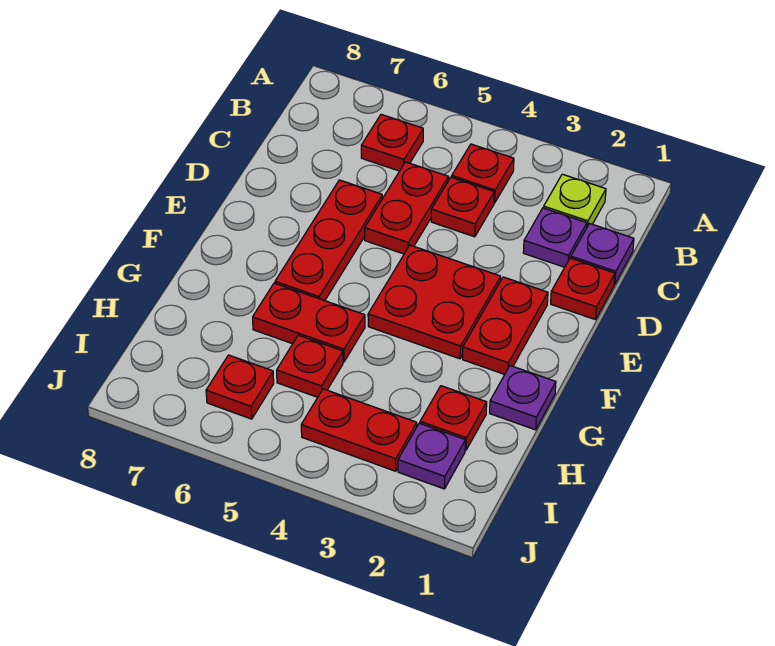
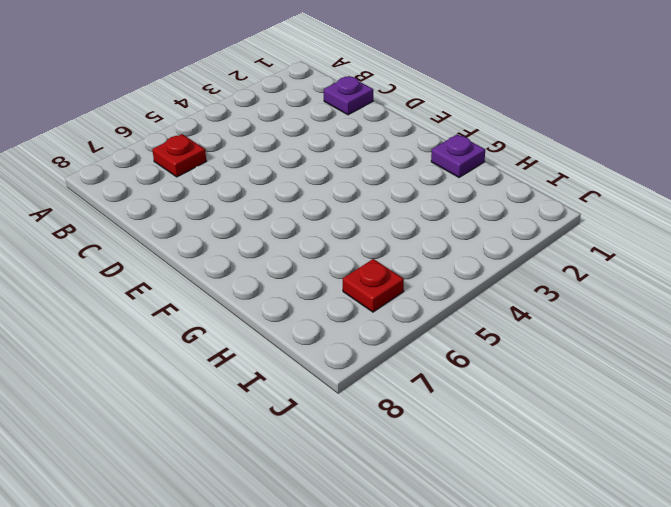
none -> lime plate B2 level 1
none -> red plate B4 level 1
none -> purple plate C2 level 1

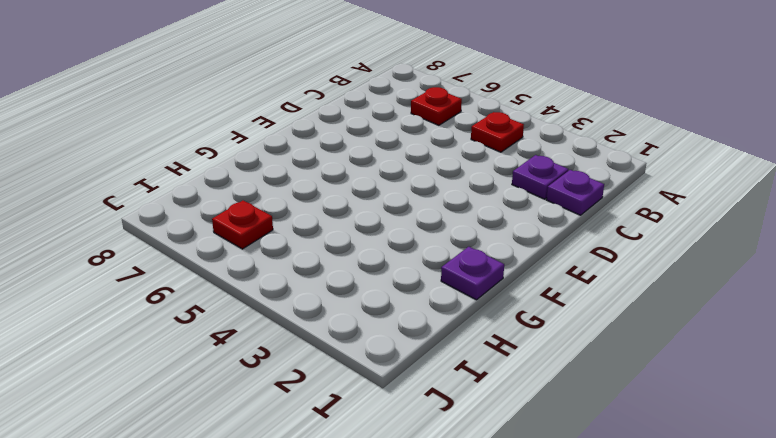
none -> lime plate B2 level 1
none -> red plate C4 level 1
none -> red plate C5:D5 level 1

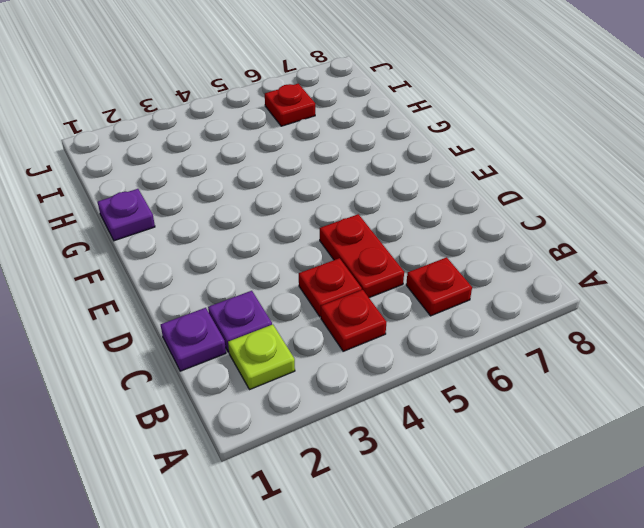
none -> red plate D1 level 1
none -> red plate D6:F6 level 1
none -> red plate E2:F2 level 1

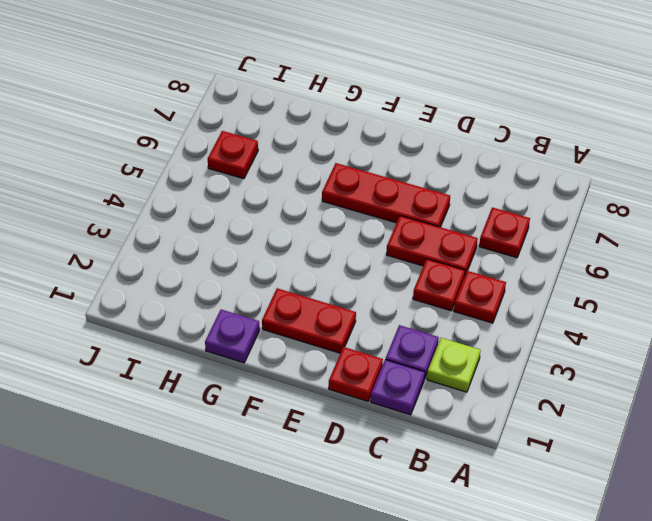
none -> red plate E3:F4 level 1
none -> red plate G5:G6 level 1
none -> red plate H2 level 1

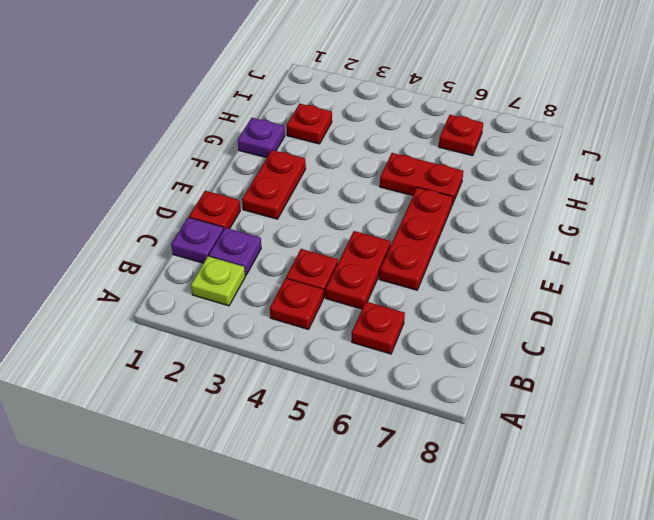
none -> red plate E3:F4 level 1
none -> red plate H5 level 1
none -> purple plate I2 level 1

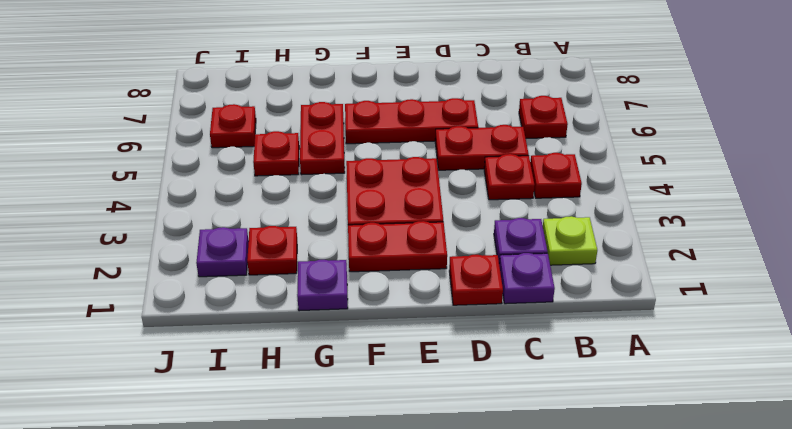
none -> red plate I3:I4 level 1

